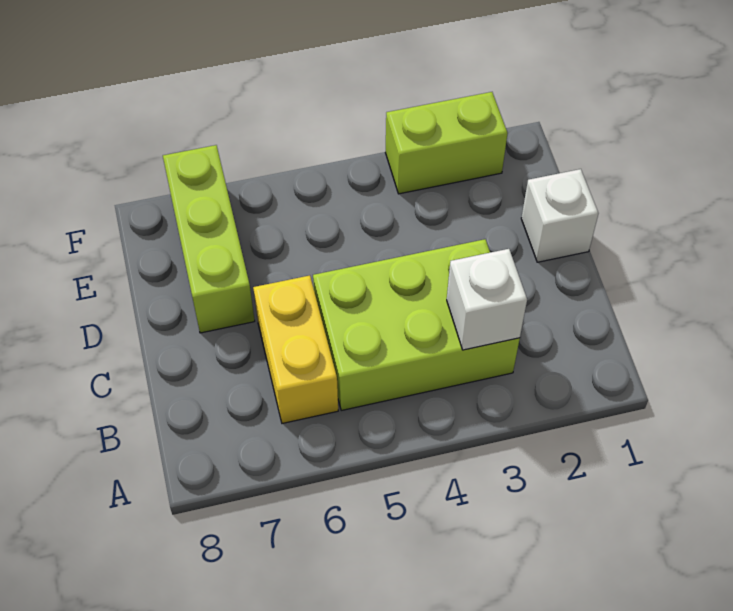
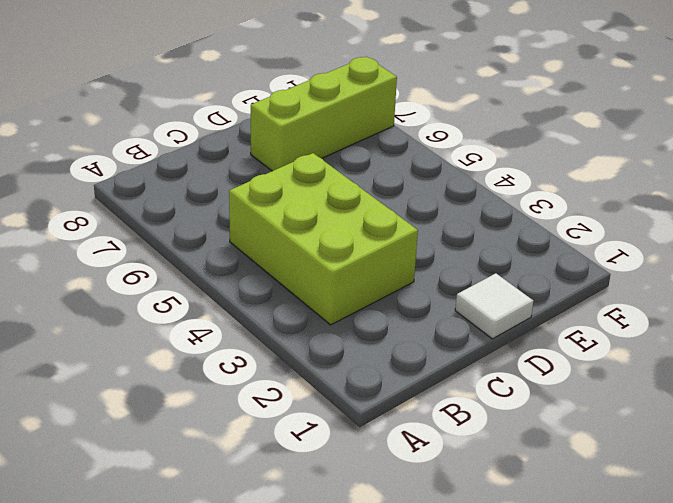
white tile D1 level 1 -> white brick D1 level 1
none -> yellow brick B6:C6 level 1
none -> lime brick F2:F3 level 1

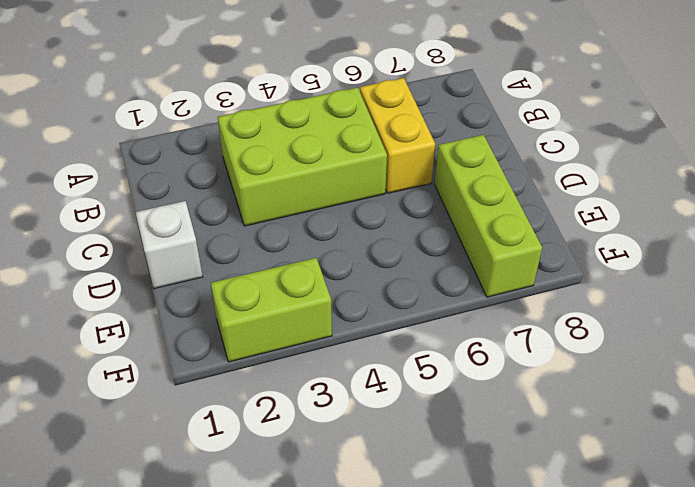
none -> white brick B3 level 2

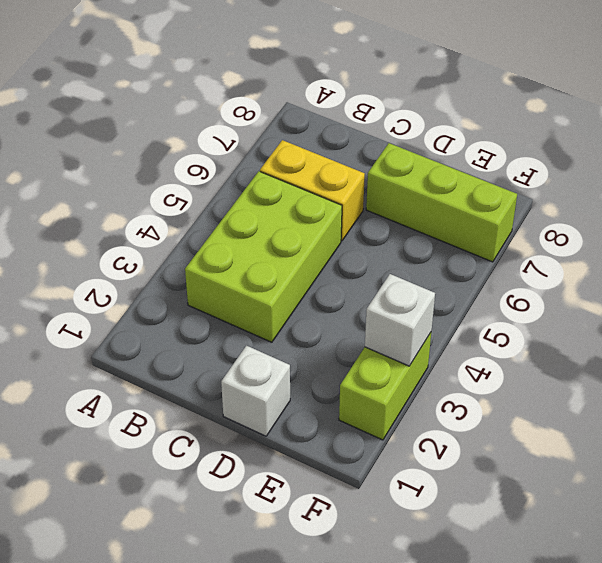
white brick F3 level 2 -> white brick B3 level 2

